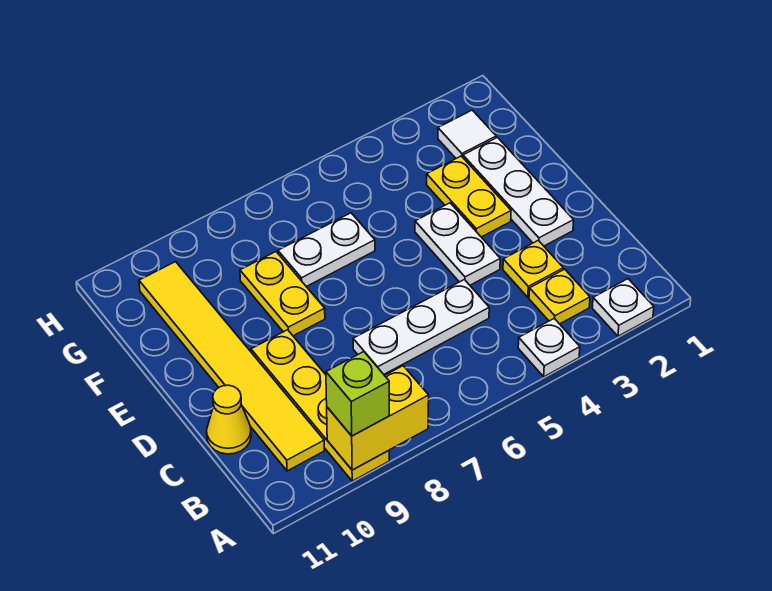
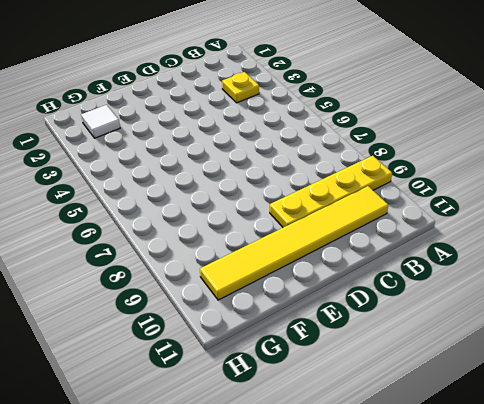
none -> white plate A2 level 1
none -> white plate A4 level 1
none -> yellow plate C3 level 1

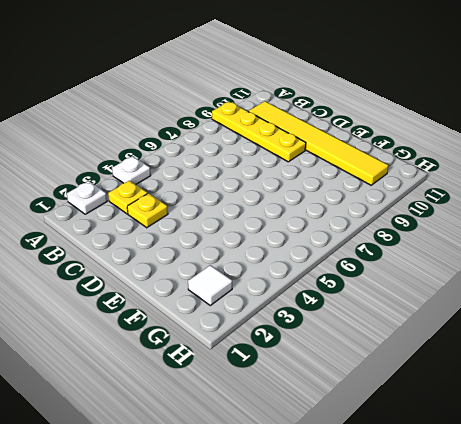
none -> white plate C5:C7 level 1
none -> yellow cone C11 level 1
none -> white plate D2:F2 level 1

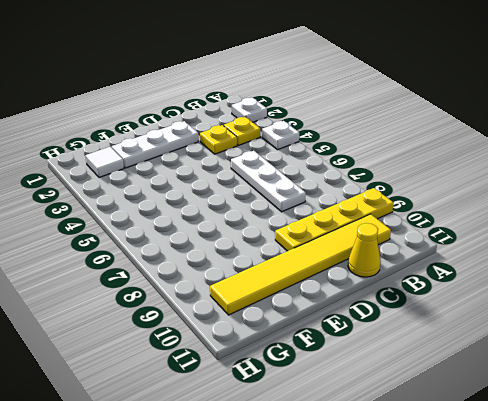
none -> white plate D4:E4 level 1
none -> yellow plate E3:F3 level 1
none -> yellow plate E8:F8 level 1

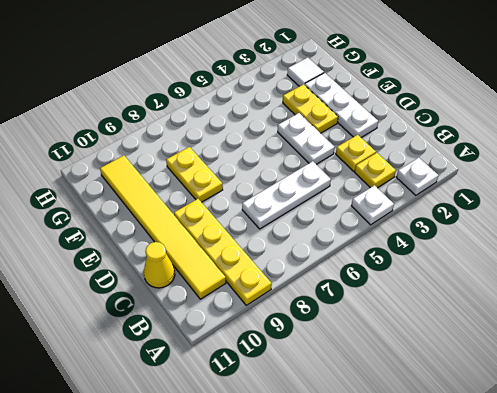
none -> white plate F6:F7 level 1
none -> yellow brick A8:A9 level 2
none -> lime brick A9 level 3

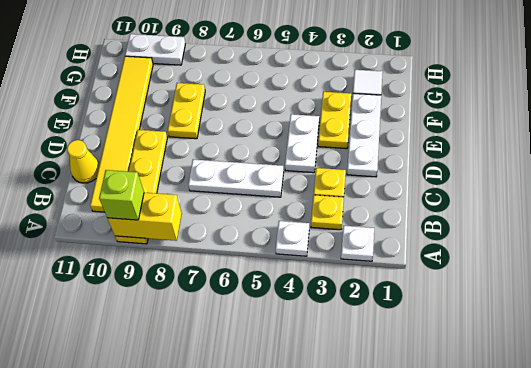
white plate H9:H10 level 1 -> white plate F6:F7 level 1

